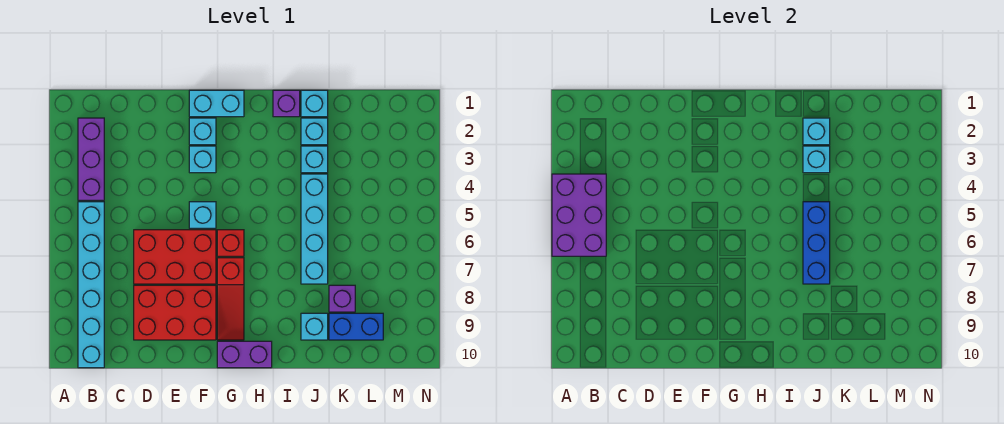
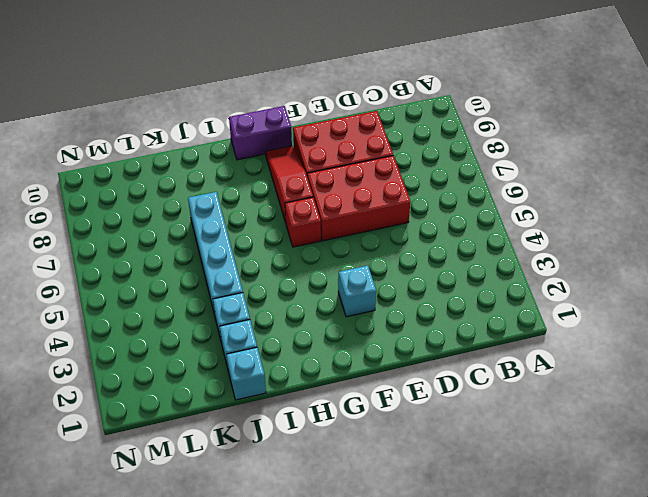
none -> purple brick B2:B4 level 1
none -> cyan brick B5:B10 level 1
none -> cyan brick F1:G1 level 1

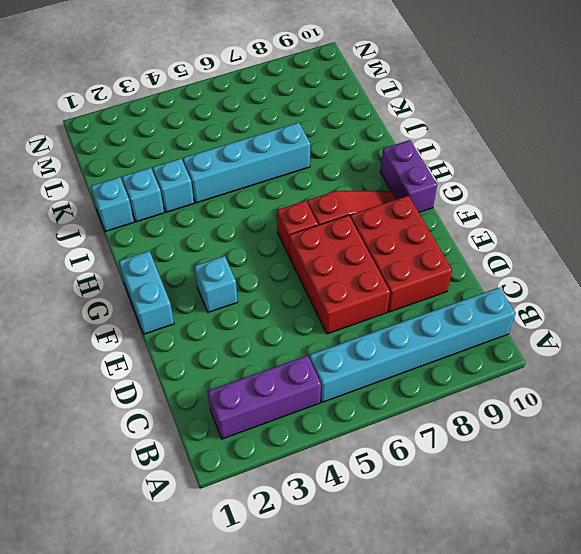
none -> cyan brick F2 level 1
none -> cyan brick F5 level 1
none -> purple brick I1 level 1

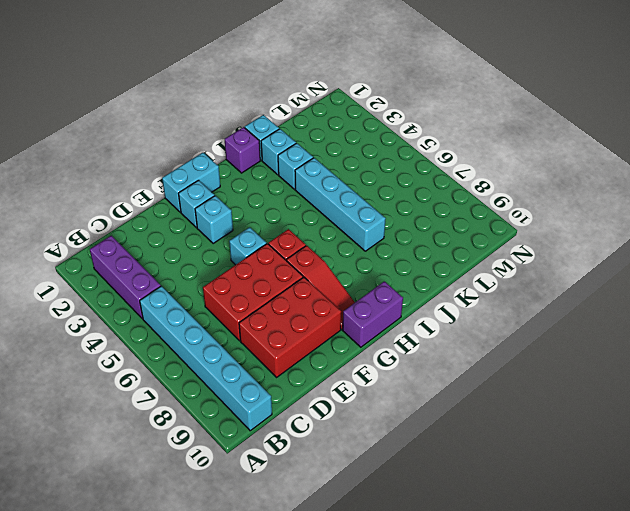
none -> cyan brick J9 level 1
none -> purple brick K8 level 1
none -> blue brick K9:L9 level 1

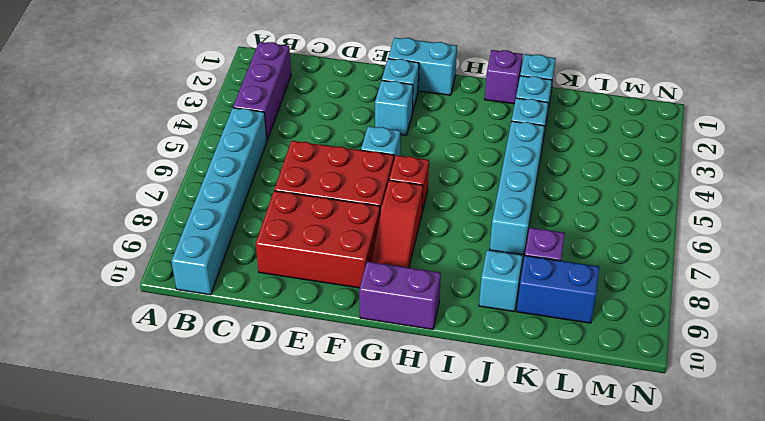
none -> purple brick A4:B6 level 2
none -> cyan brick J2 level 2
none -> cyan brick J3 level 2

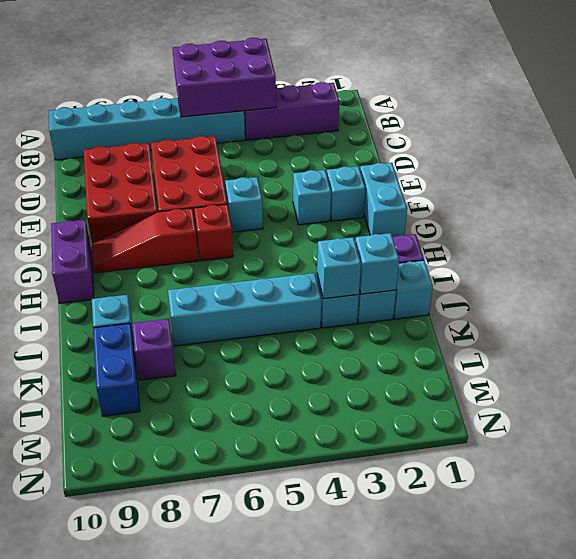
none -> blue brick J5:J7 level 2

